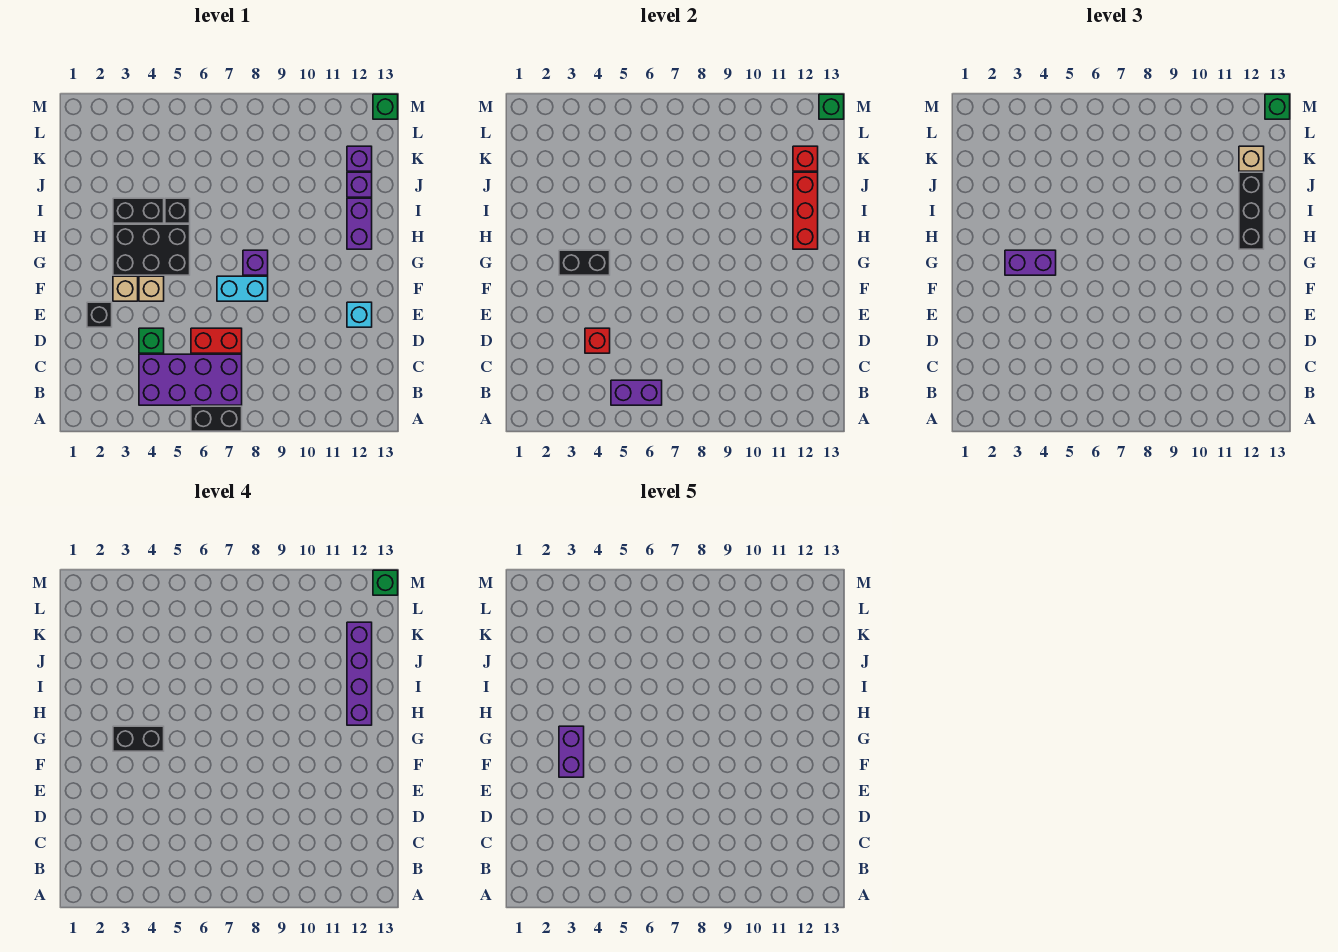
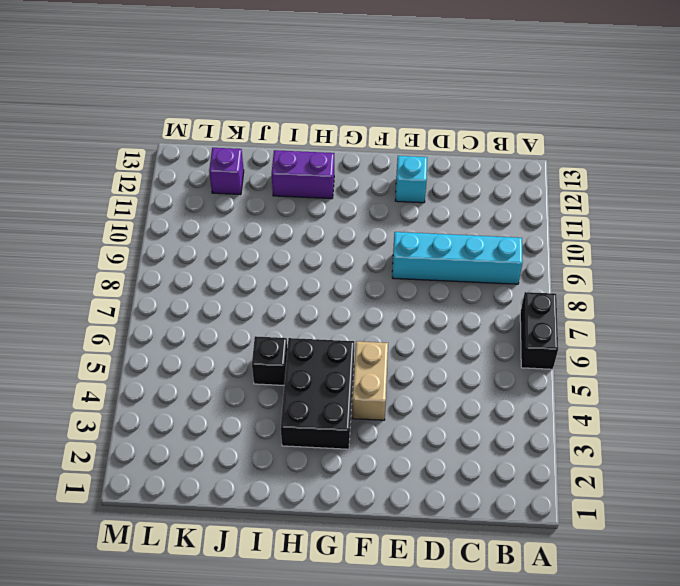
cyan brick B9:E9 level 1 -> none
tan brick F4:F5 level 1 -> tan brick F4 level 1
none -> purple brick B4:C7 level 1
none -> green brick D4 level 1
none -> red brick D6:D7 level 1
none -> black brick E2 level 1

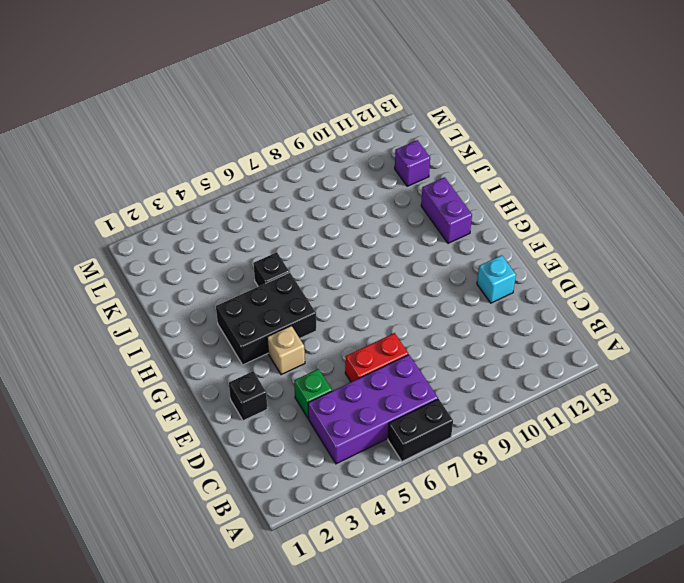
none -> tan brick F3 level 1
none -> cyan brick F7:F8 level 1
none -> purple brick G8 level 1
none -> black brick I3:I4 level 1

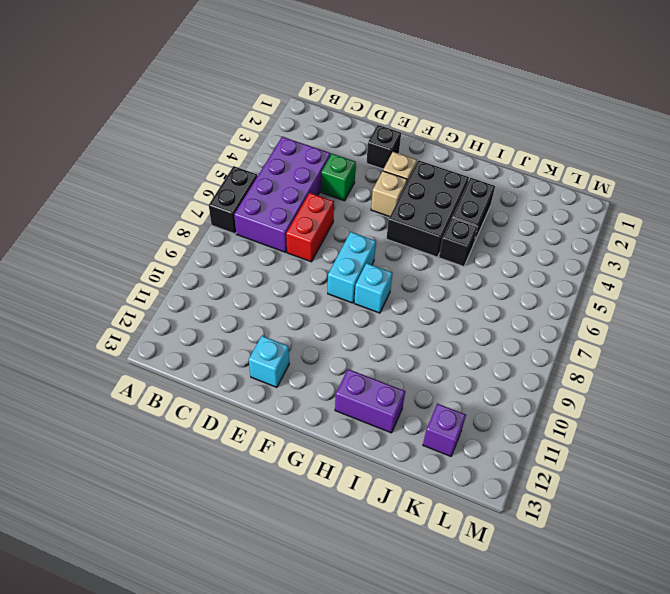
cyan brick G8 level 1 -> purple brick G8 level 1
none -> purple brick J12 level 1
none -> green brick M13 level 1
none -> purple brick B5:B6 level 2
none -> red brick D4 level 2

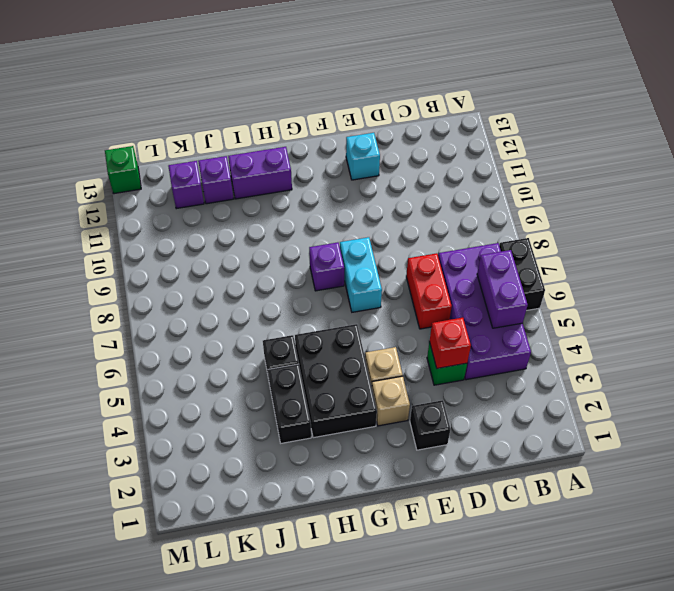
none -> black brick G3:G4 level 2
none -> red brick H12:J12 level 2
none -> red brick K12 level 2
none -> green brick M13 level 2

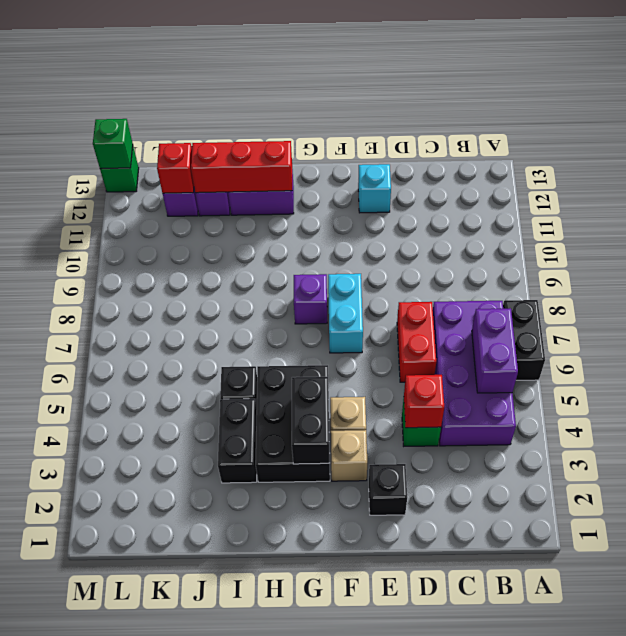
none -> purple brick G3:G4 level 3
none -> black brick H12:J12 level 3
none -> tan brick K12 level 3
none -> green brick M13 level 3

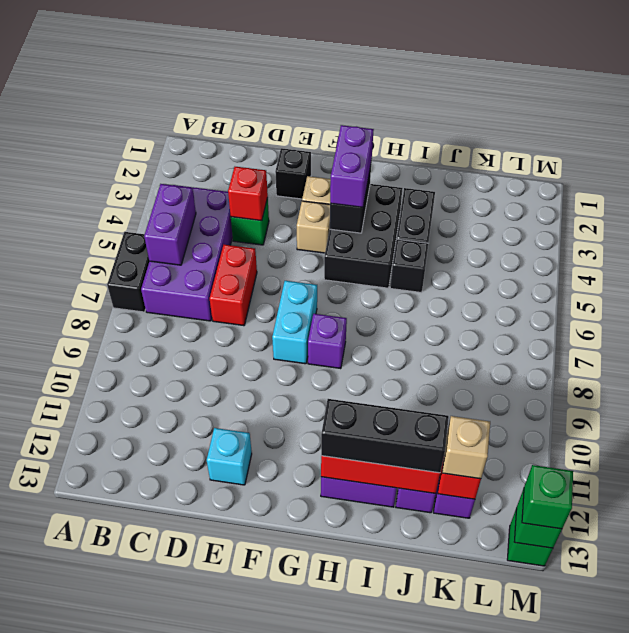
none -> black brick G3:G4 level 4
none -> purple brick H12:K12 level 4
none -> green brick M13 level 4
none -> purple brick F3:G3 level 5

